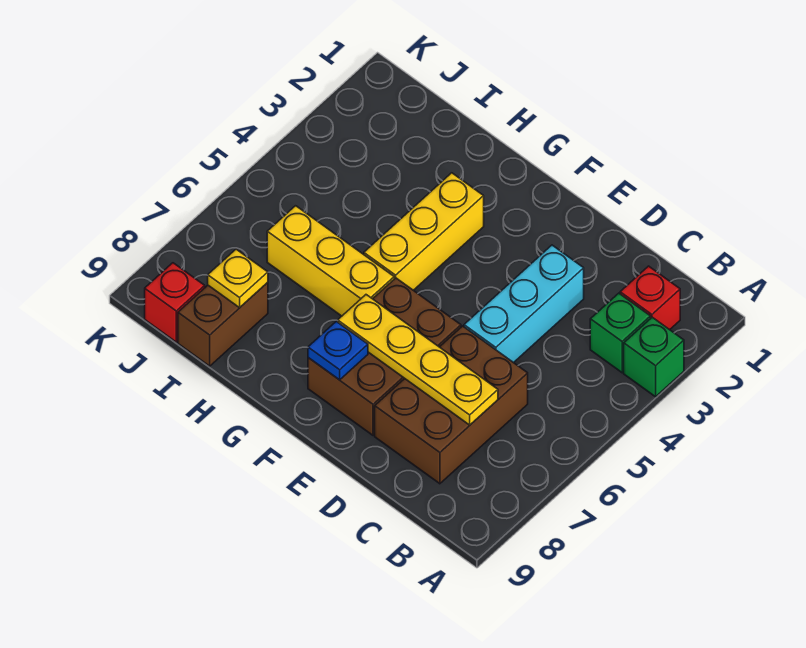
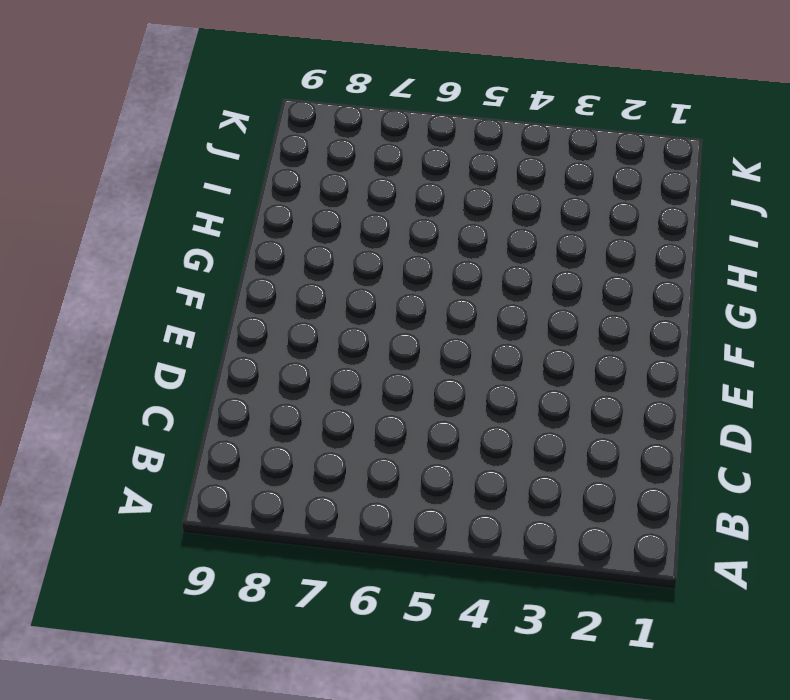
none -> green brick A3 level 1
none -> red brick B2 level 1
none -> green brick B3 level 1

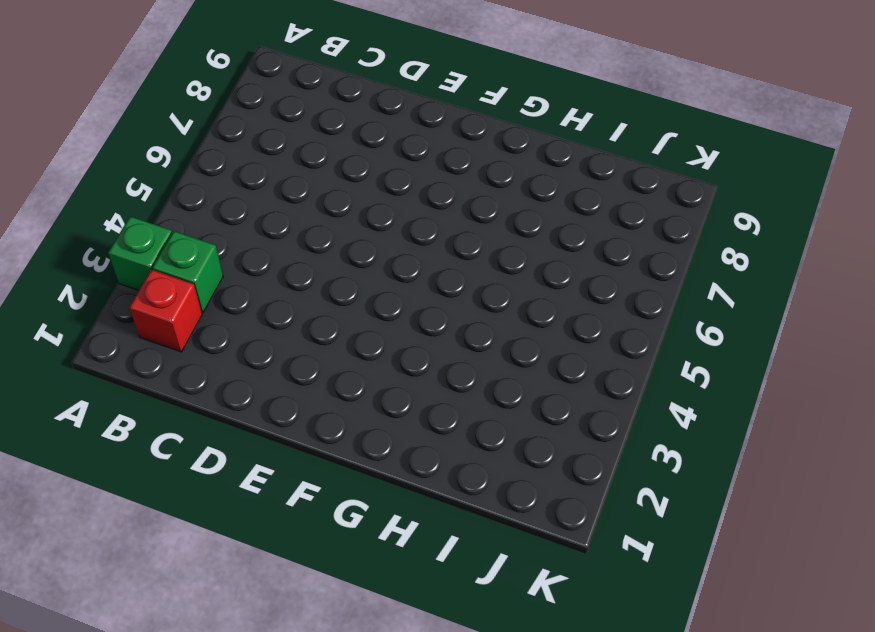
none -> brown brick C6:D8 level 1
none -> cyan brick D3:D5 level 1
none -> brown brick E6:F8 level 1

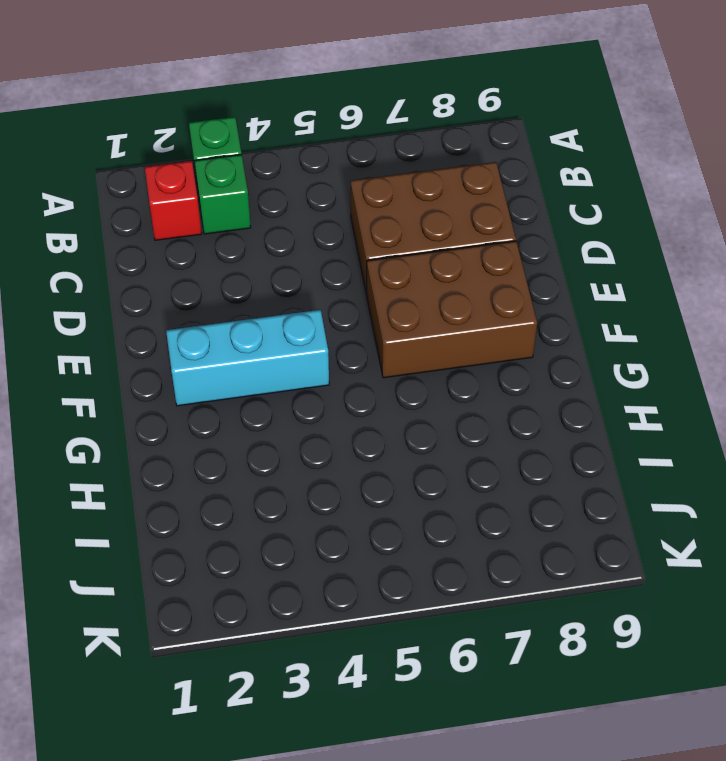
cyan brick F2:F4 level 1 -> cyan brick D3:D5 level 1
none -> yellow brick G3:G5 level 1
none -> yellow brick G6:I6 level 1
none -> brown brick I8:I9 level 1

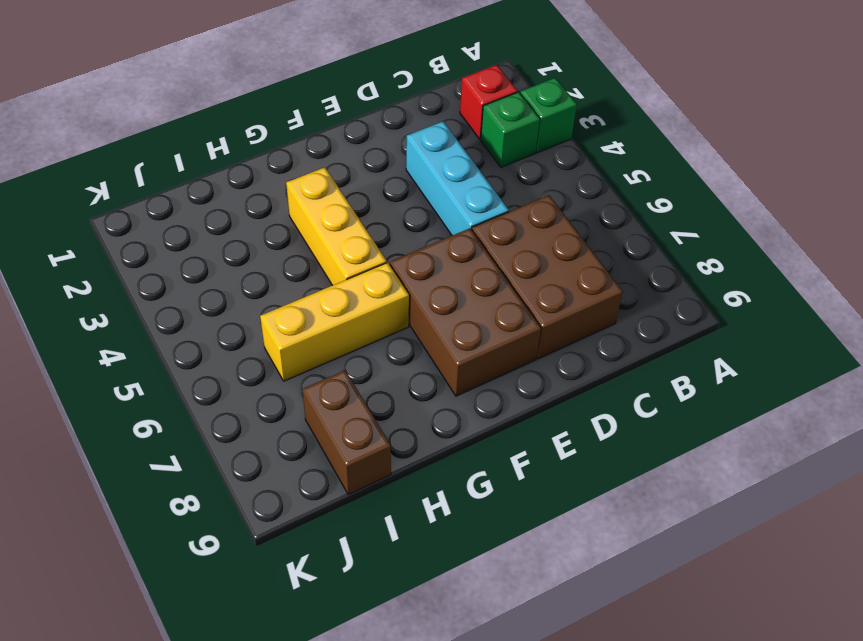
none -> red brick J9 level 1
none -> yellow plate C7:F7 level 2
none -> blue plate F8 level 2

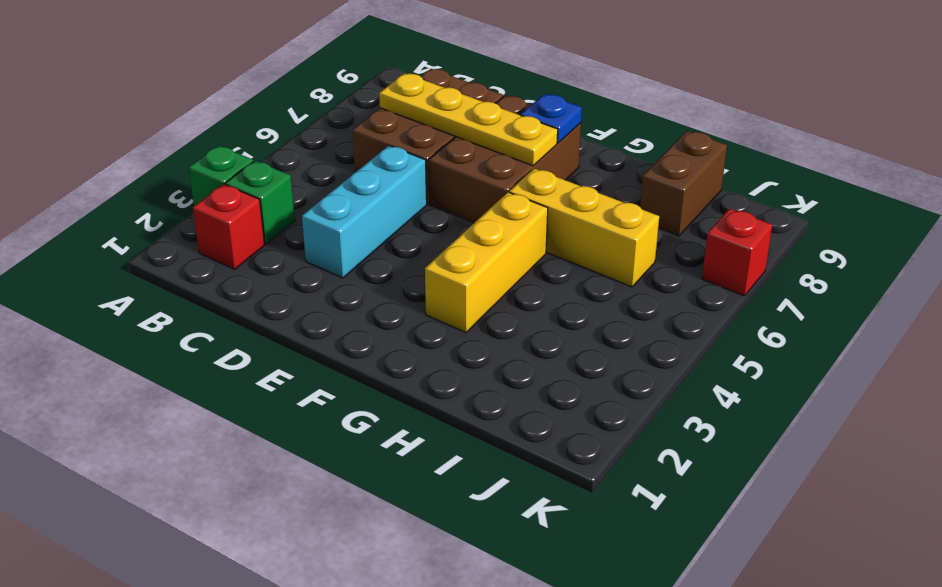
red brick K7 level 1 -> red brick J9 level 1
none -> yellow plate I8 level 2

